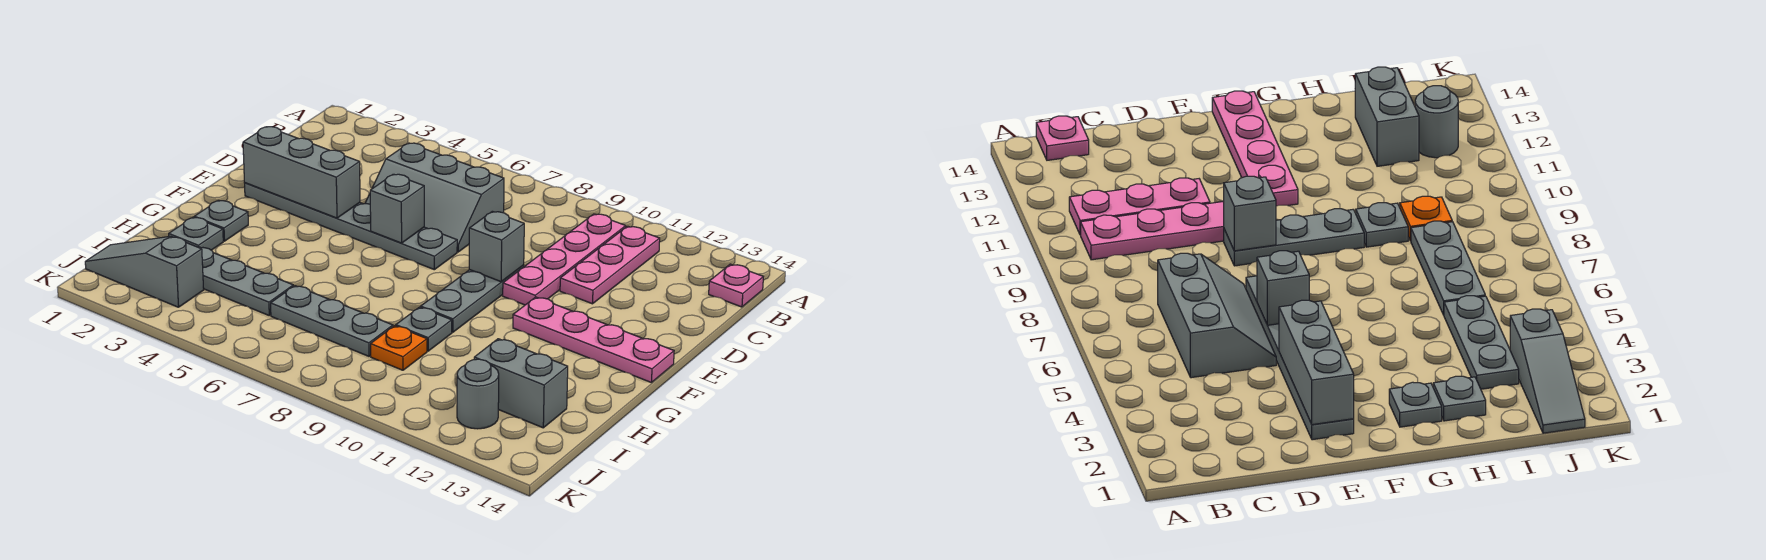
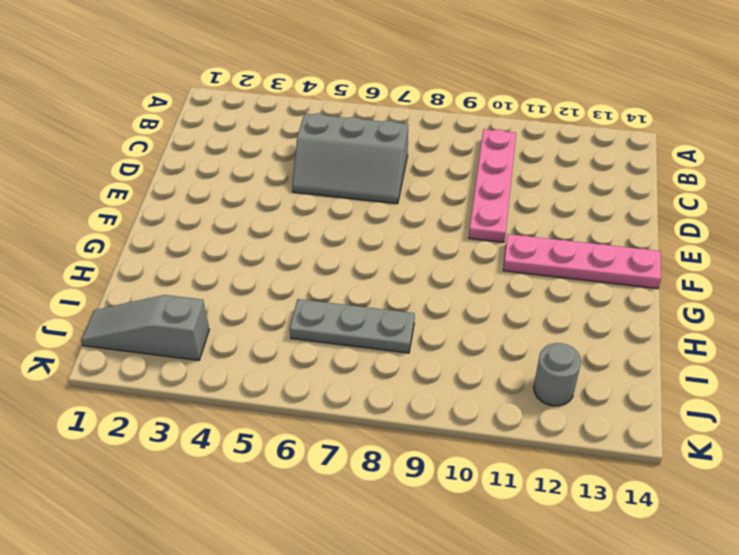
none -> pink plate B11:D11 level 1
none -> pink plate B14 level 1
none -> grey plate E2:E7 level 1

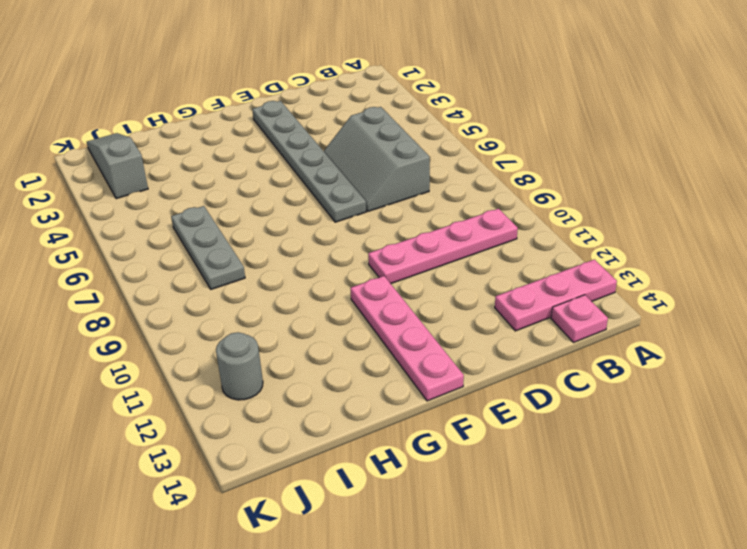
pink plate A13:C13 level 1 -> pink plate B11:D11 level 1
none -> grey plate E9:G9 level 1
none -> grey plate G2 level 1
none -> grey plate H2 level 1

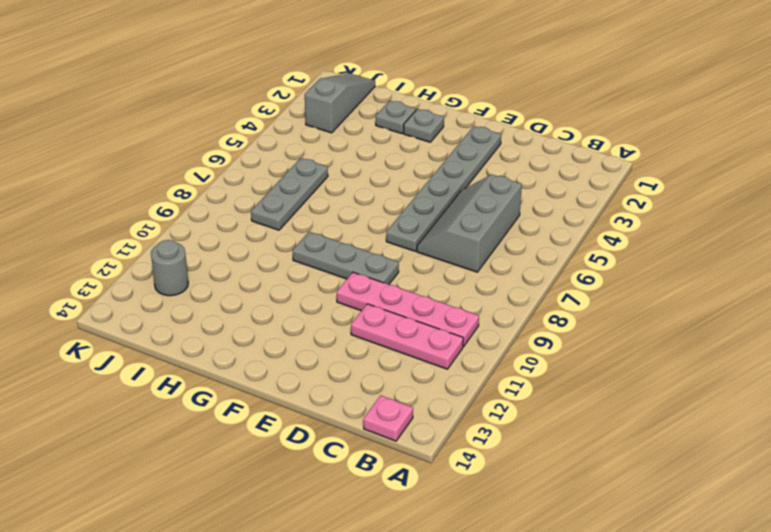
none -> pink plate F11:F14 level 1
none -> grey plate H9 level 1
none -> grey plate I3:I5 level 1

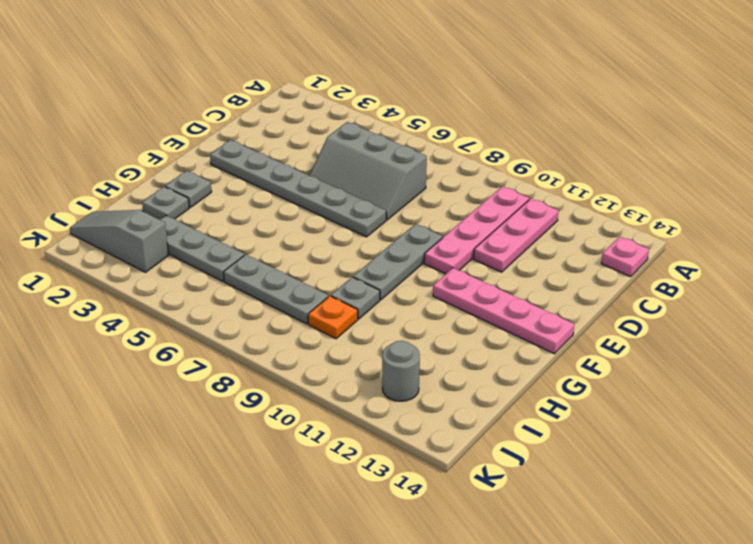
none -> grey brick I12:I13 level 1
none -> grey brick E2:E4 level 2
none -> grey brick E6 level 2

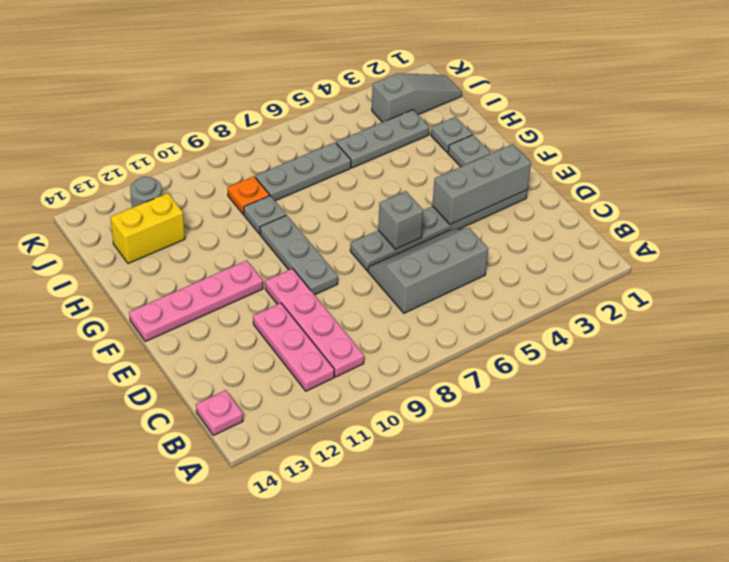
yellow brick I12:I13 level 1 -> grey brick I12:I13 level 1
none -> grey brick E9 level 2

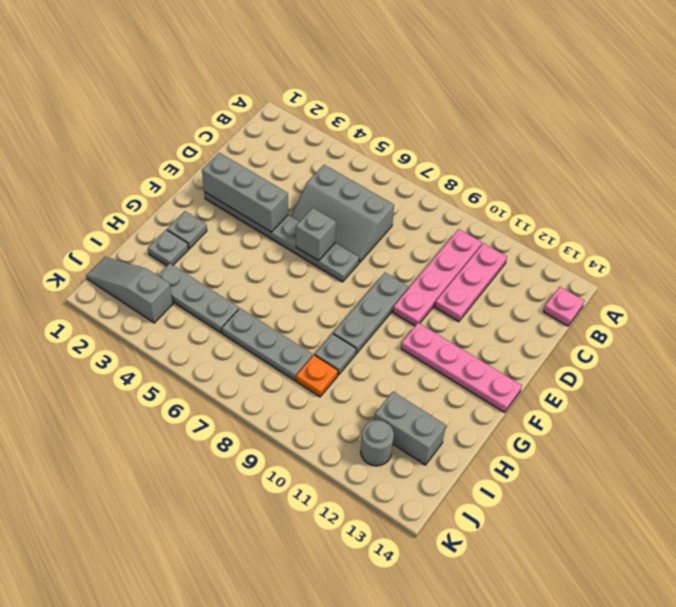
none -> grey brick E9 level 2

